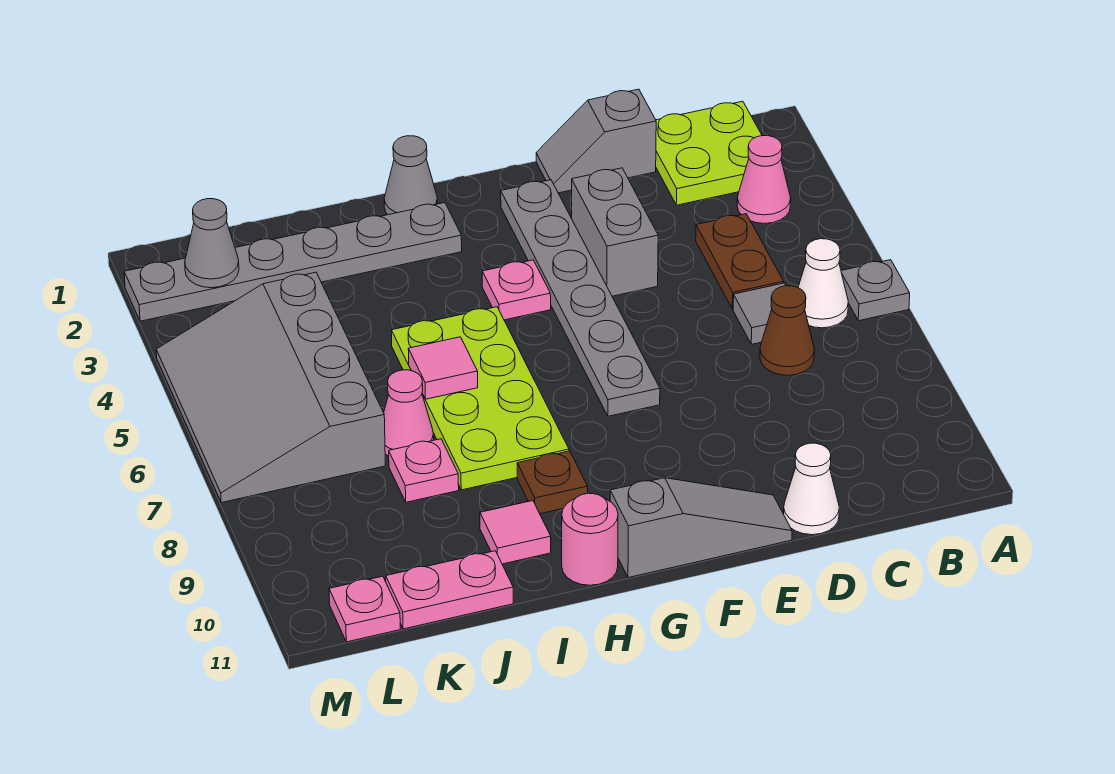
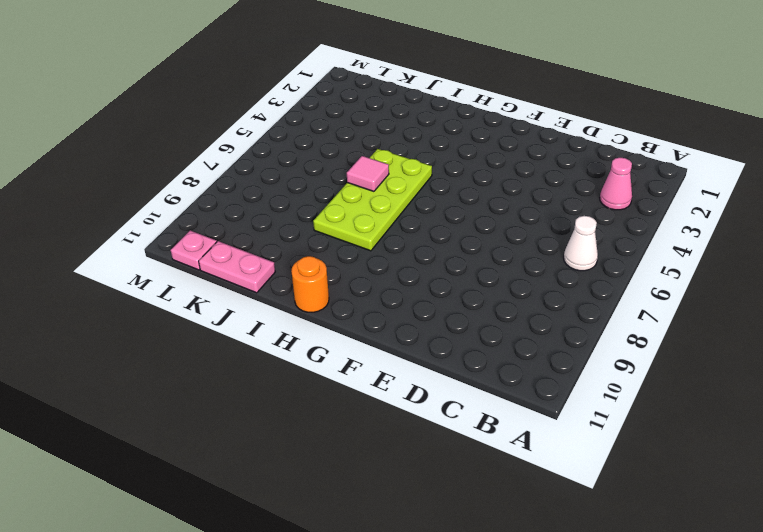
orange round brick H11 level 1 -> pink round brick H11 level 1
none -> grey plate A6 level 1
none -> lime plate B1:C2 level 1
none -> brown plate C4:C5 level 1

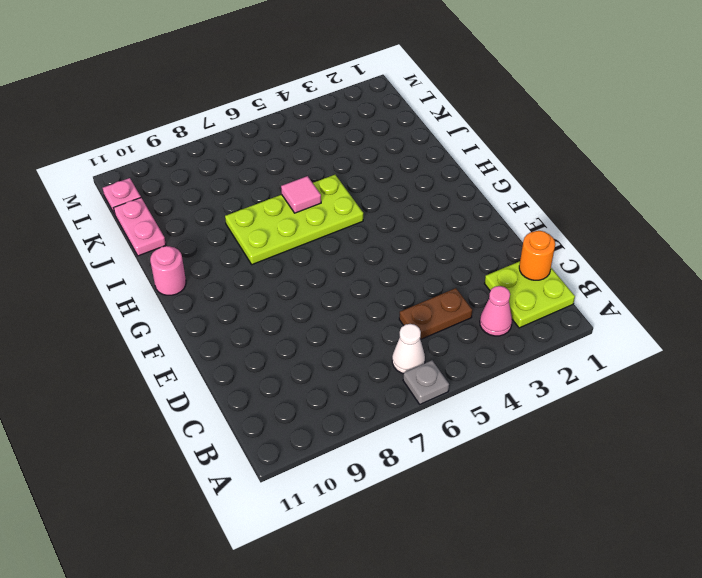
orange round brick C1 level 2 -> none
none -> grey tile C6 level 1
none -> brown cone C7 level 1
none -> grey slope D1:E1 level 1 top D

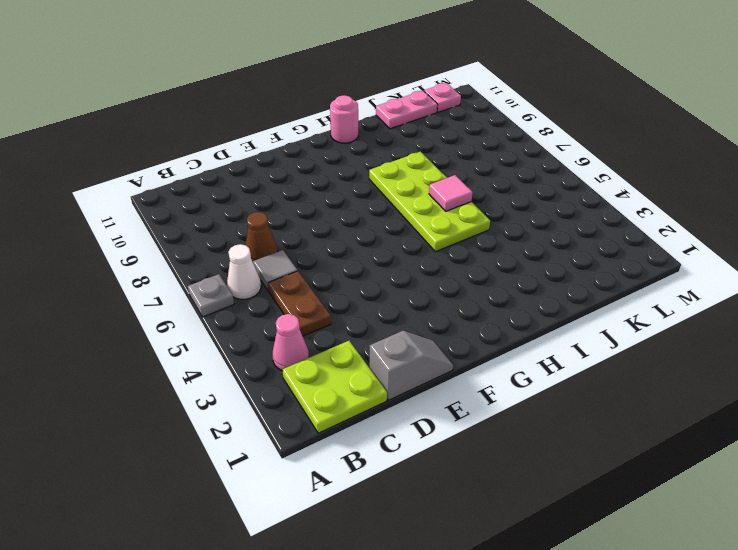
none -> white cone D11 level 1
none -> grey brick E3:E4 level 1
none -> grey slope E11:G11 level 1 top G

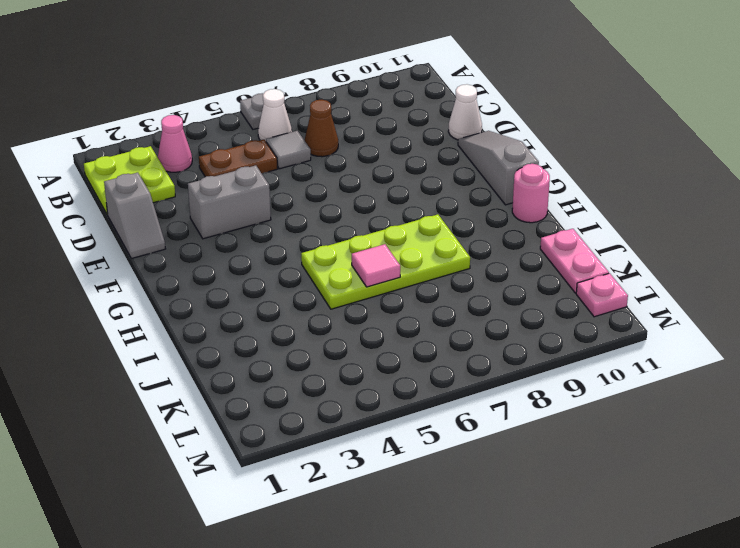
none -> grey plate F2:F7 level 1
none -> pink plate G4 level 1
none -> grey cone H1 level 1

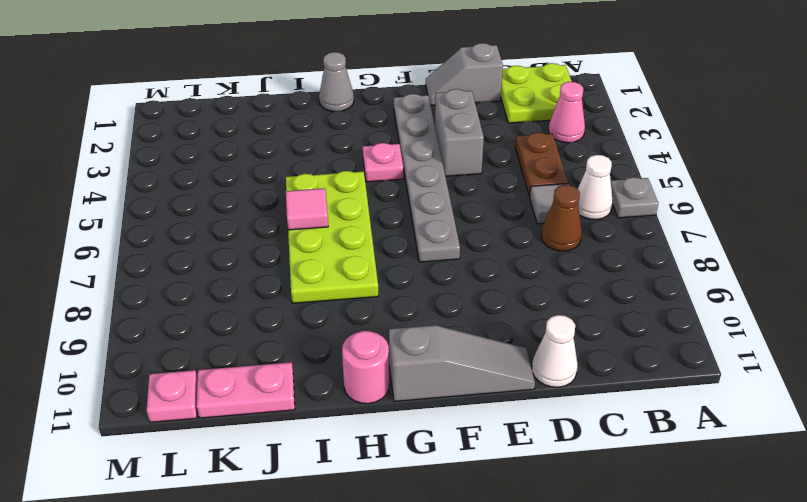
none -> grey plate H2:M2 level 1
none -> brown plate H9 level 1
none -> pink tile I10 level 1

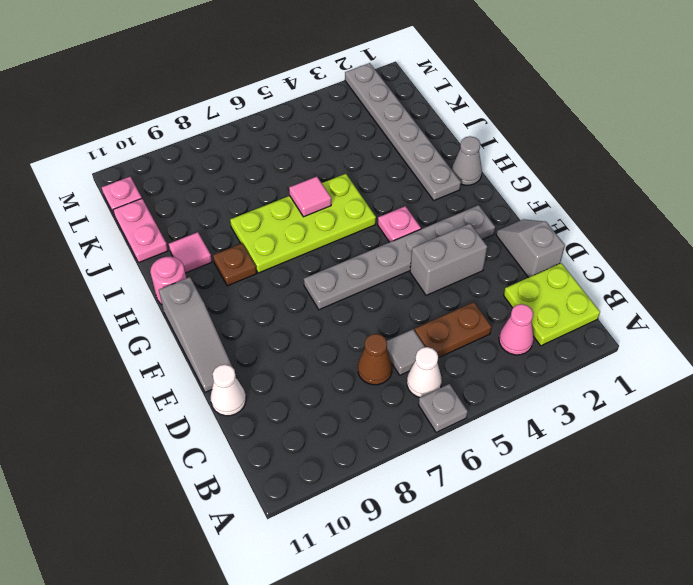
none -> pink cone J7 level 1
none -> pink plate J8 level 1
none -> grey slope K4:M7 level 1 top K

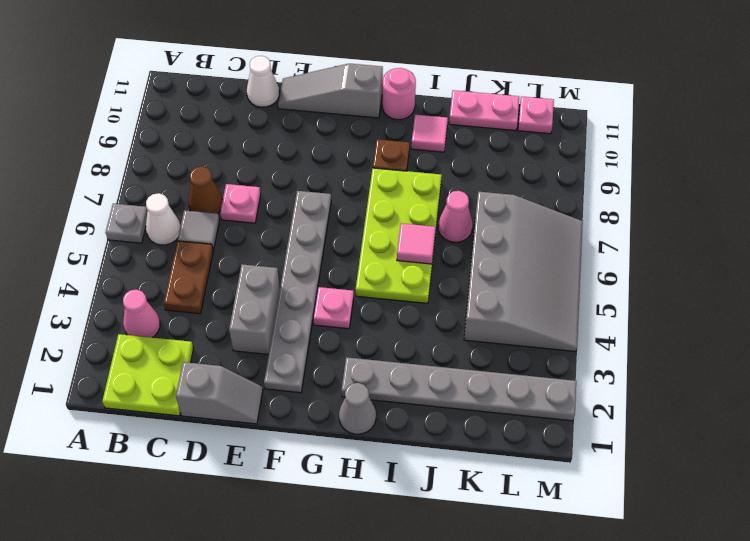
pink plate D7 level 1 -> pink plate J8 level 1
none -> grey cone L2 level 2

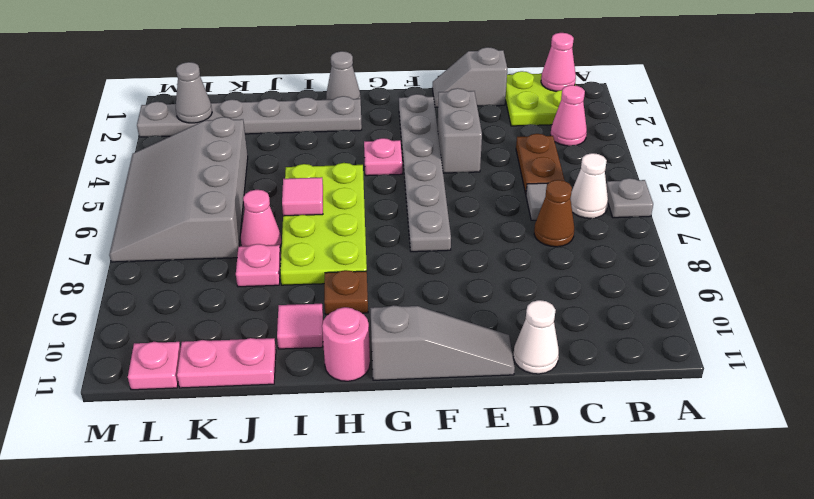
pink cone B1 level 2 -> none

